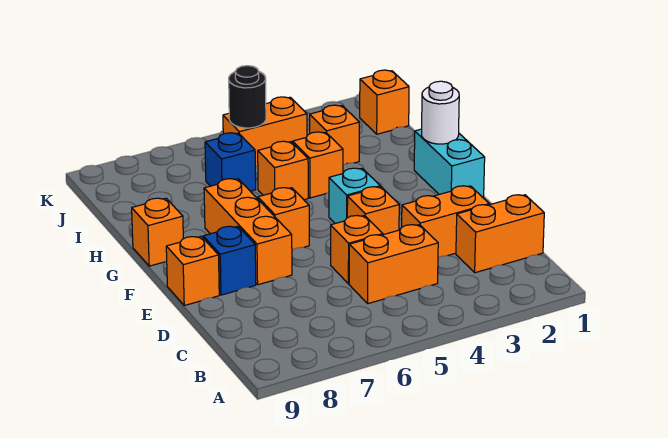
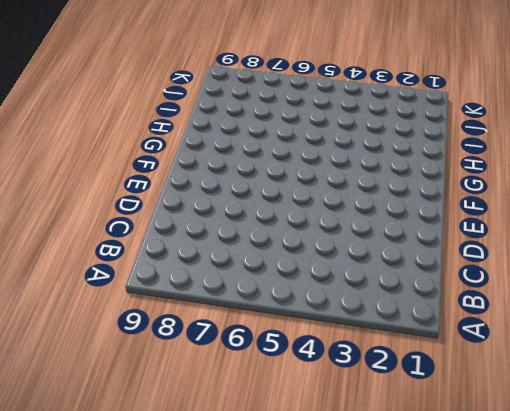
none -> orange brick C1:C2 level 1
none -> orange brick C4:C5 level 1
none -> orange brick D2:D3 level 1

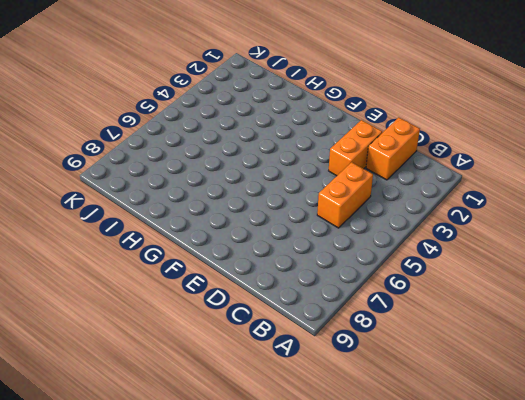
none -> orange brick D5 level 1
none -> orange brick E4 level 1
none -> orange brick E7:G7 level 1

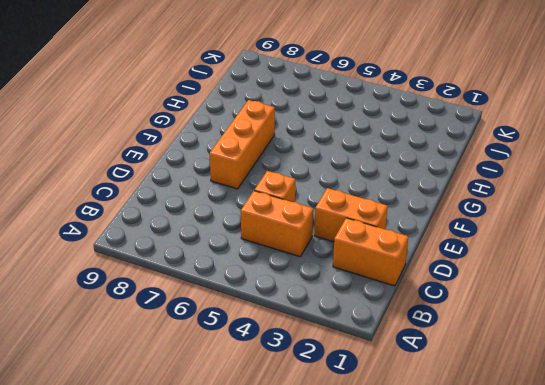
none -> orange brick E4 level 1
none -> blue brick E8 level 1
none -> orange brick E9 level 1

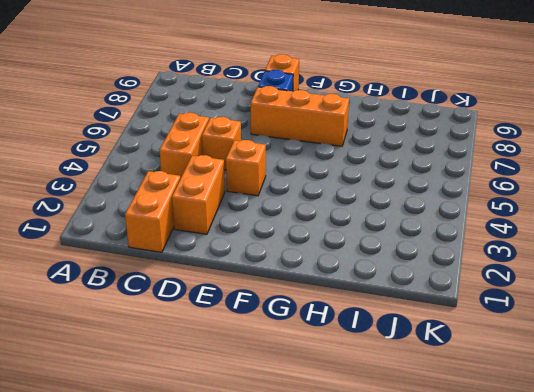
none -> cyan brick F1:G1 level 1
none -> cyan brick F4 level 1
none -> orange brick F6 level 1

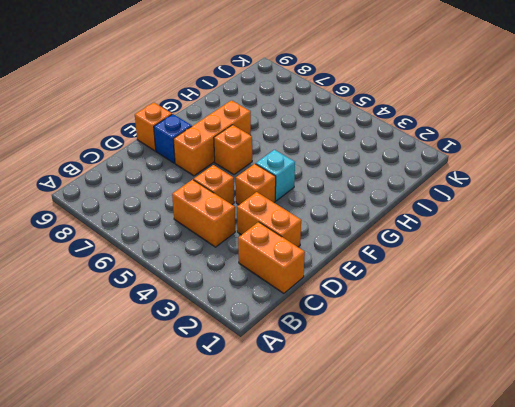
none -> cyan brick F1:G1 level 1
none -> orange brick G9 level 1
none -> orange brick H4 level 1

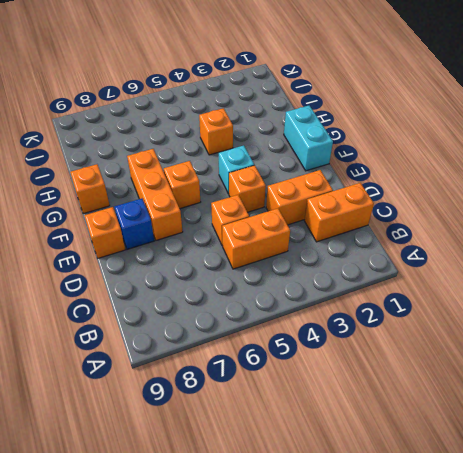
none -> orange brick H5 level 1
none -> orange brick I3 level 1
none -> blue brick I6 level 1

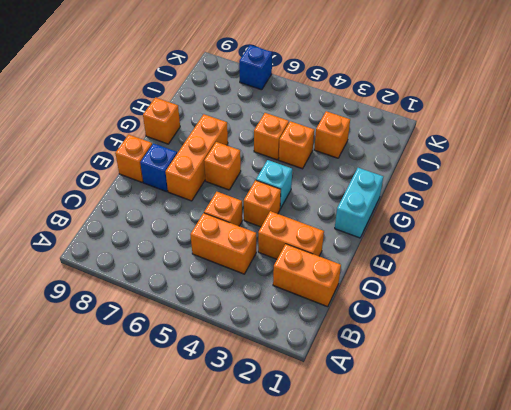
blue brick K7 level 1 -> blue brick I6 level 1
none -> orange brick J1 level 1
none -> orange brick J4:J5 level 1
none -> white round brick G1 level 2

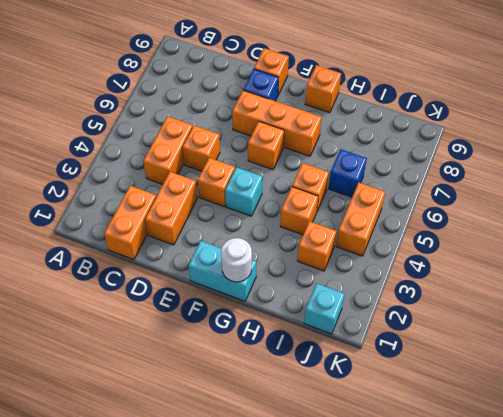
cyan brick J1 level 1 -> orange brick J1 level 1
none -> black round brick J5 level 2

